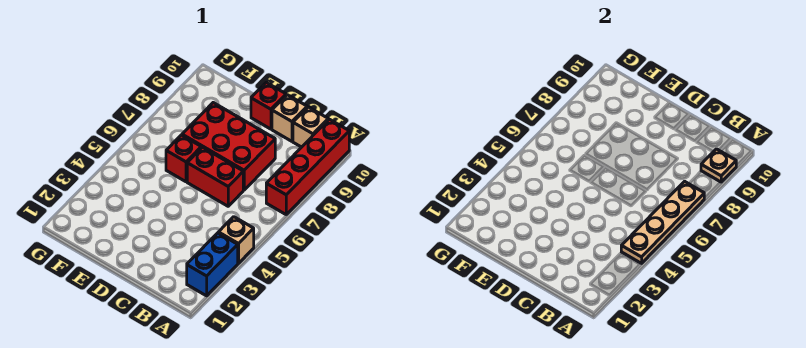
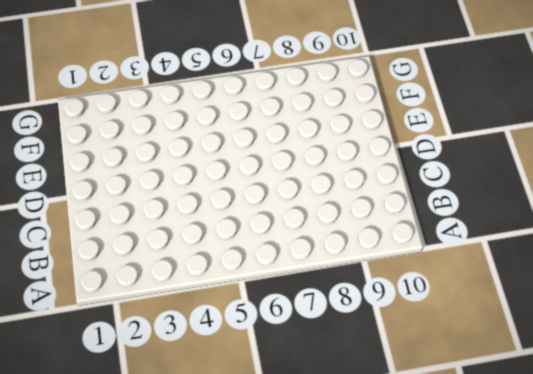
none -> blue brick A2:A3 level 1
none -> tan brick A4 level 1

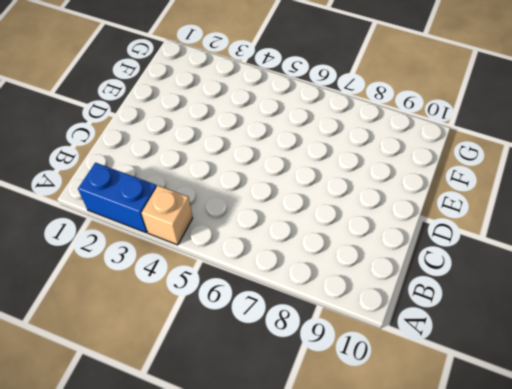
none -> red brick A7:A10 level 1
none -> tan brick B10 level 1

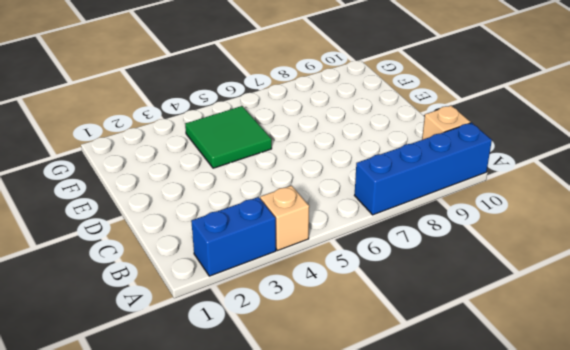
blue brick A7:A10 level 1 -> red brick A7:A10 level 1
green tile E4:F5 level 1 -> none
none -> red brick C6:D6 level 1
none -> red brick C7:E8 level 1

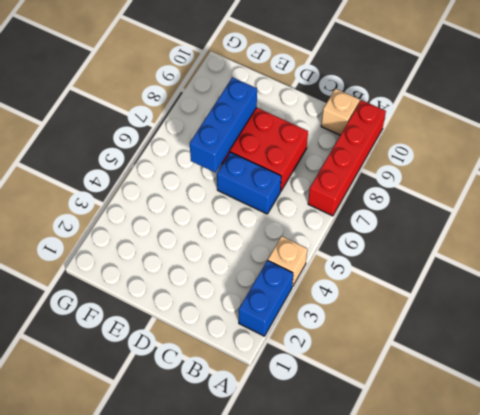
blue brick C6:D6 level 1 -> red brick C6:D6 level 1
blue brick E6:E8 level 2 -> none
none -> tan brick C10 level 1
none -> red brick D10 level 1

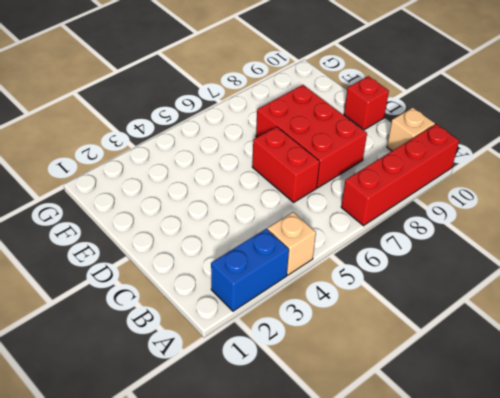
none -> tan brick C10 level 1
none -> red brick E6 level 1

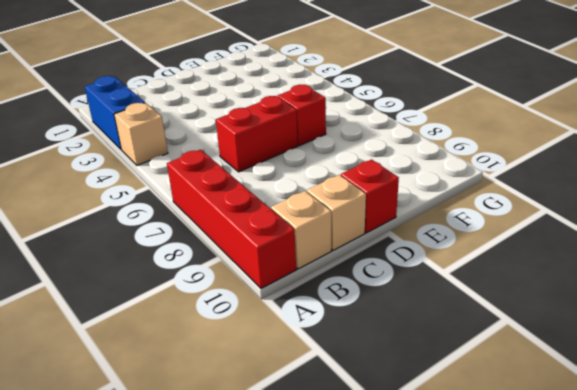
none -> red brick C7:E8 level 1
none -> tan plate A4:A7 level 2

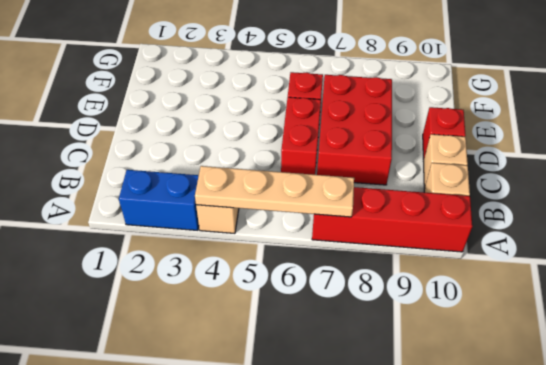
none -> tan plate A9 level 2

